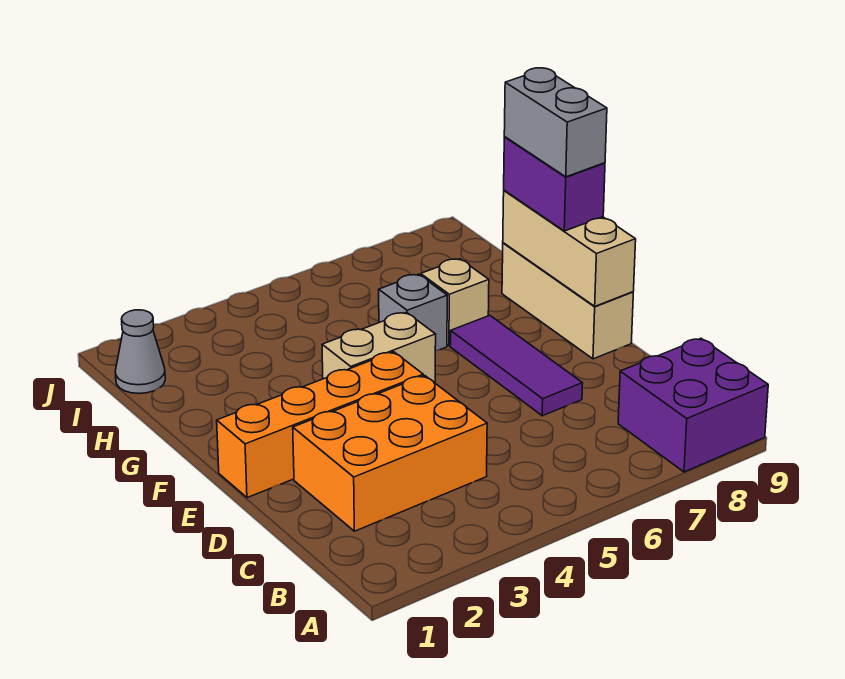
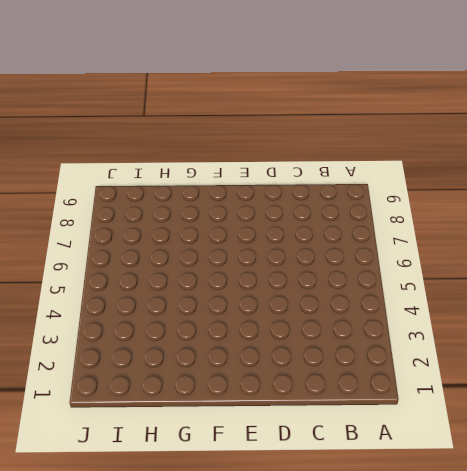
none -> purple brick A8:B9 level 1
none -> orange brick C2:D4 level 1
none -> purple tile D7:F7 level 1

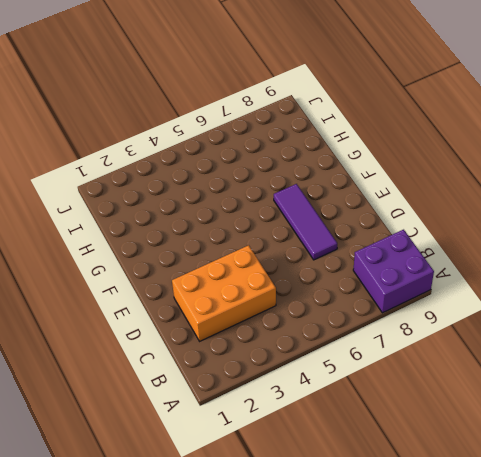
none -> orange brick E1:E4 level 1
none -> tan brick E9:G9 level 1
none -> tan brick F4:F5 level 1

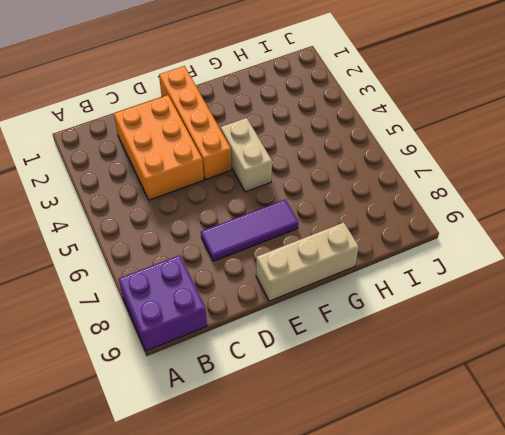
none -> grey brick G6 level 1
none -> tan brick G7 level 1
none -> grey cone I1 level 1

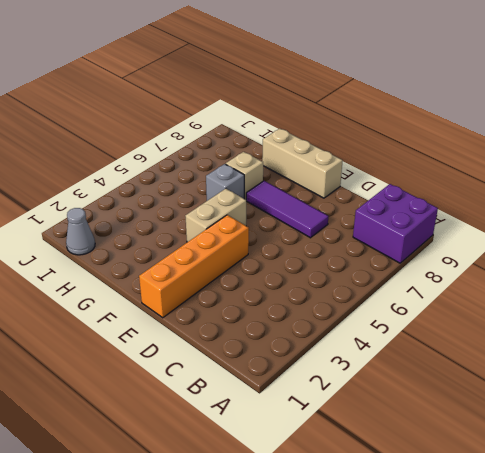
none -> orange brick C2:D4 level 1
none -> tan brick E9:G9 level 2
none -> purple brick F9:G9 level 3

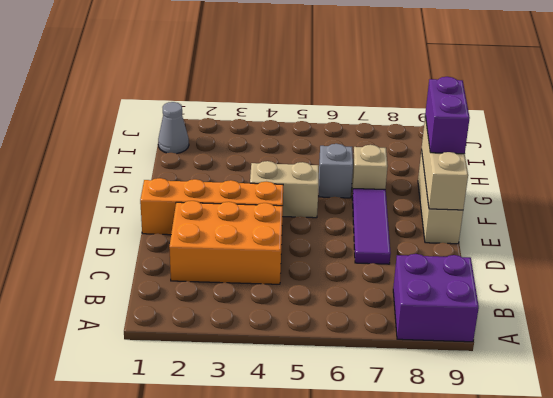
none -> grey brick F9:G9 level 4

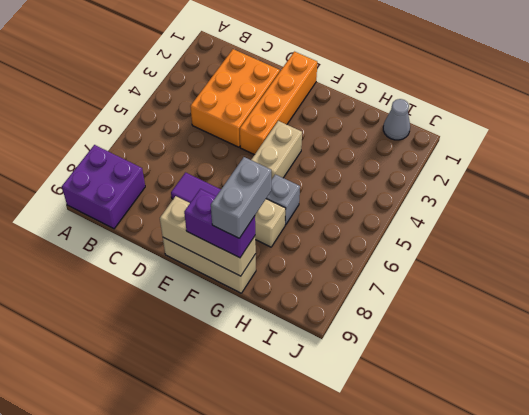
grey brick G8:G9 level 4 -> grey brick F9:G9 level 4

